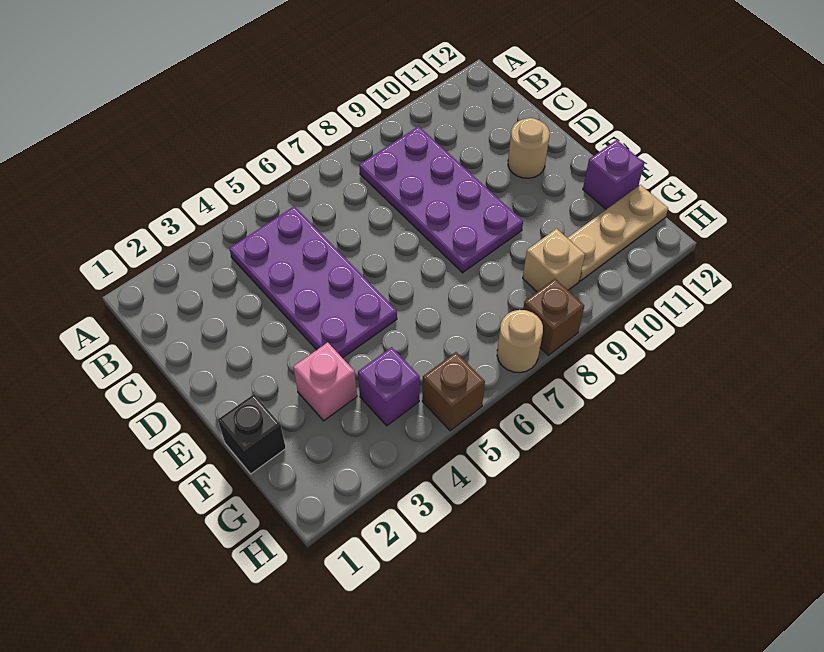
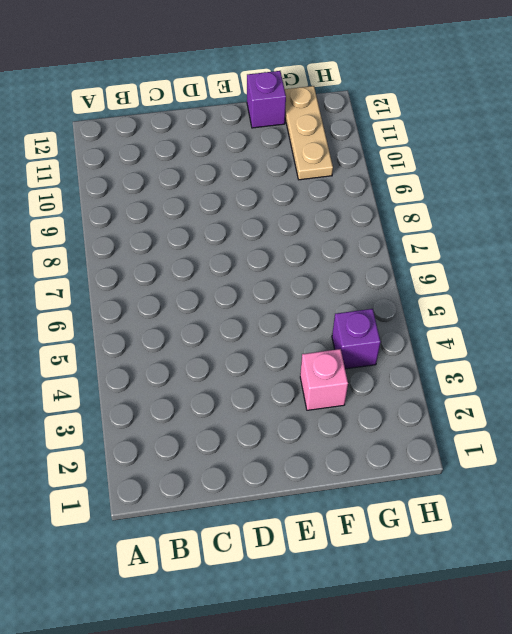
none -> purple plate B4:E5 level 1
none -> purple plate B8:E9 level 1
none -> tan round brick D11 level 1

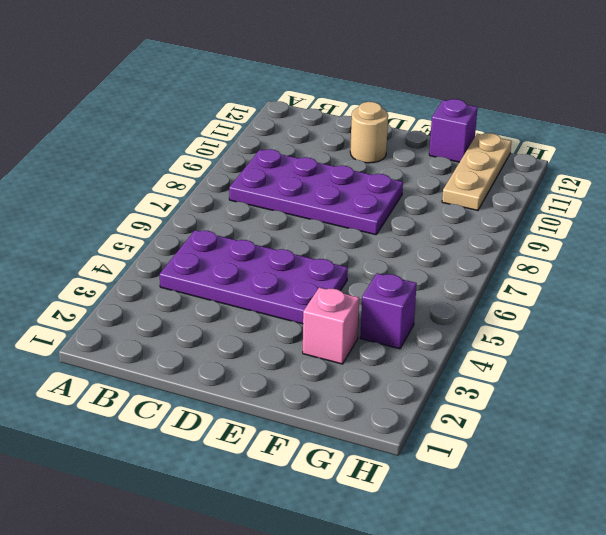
none -> black brick F1 level 1
none -> tan brick G9 level 1
none -> brown brick H5 level 1

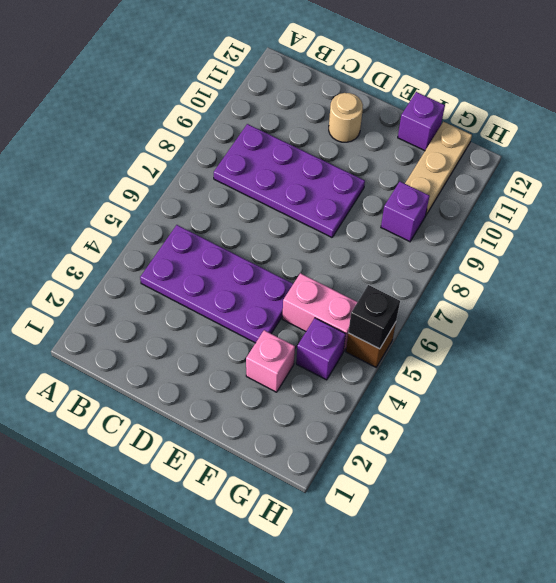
pink brick F5:G5 level 1 -> none
purple brick G9 level 1 -> tan brick G9 level 1
black brick H5 level 2 -> black brick F1 level 1
none -> tan round brick H7 level 1
none -> brown brick H8 level 1

